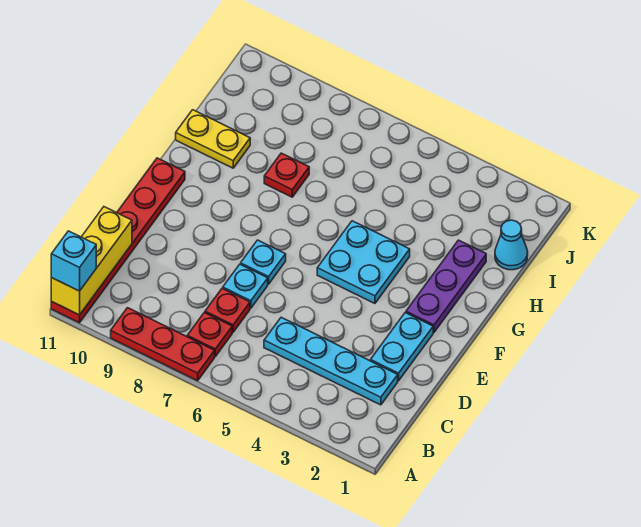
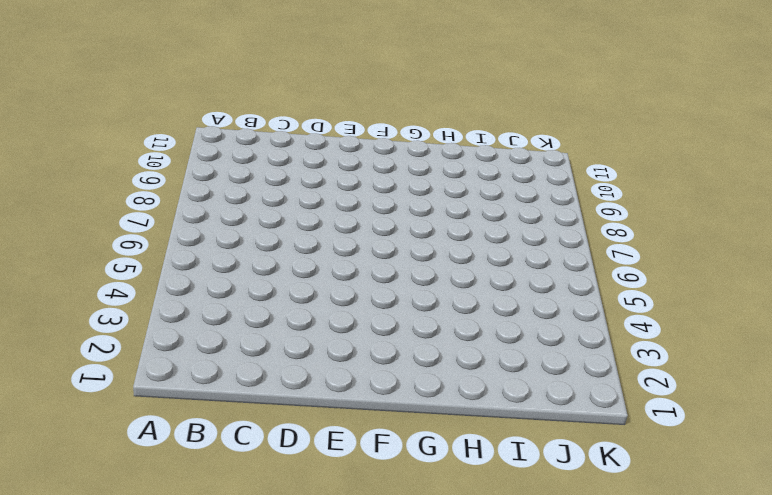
none -> red plate A7:A9 level 1
none -> red plate A11:F11 level 1
none -> red plate B7 level 1

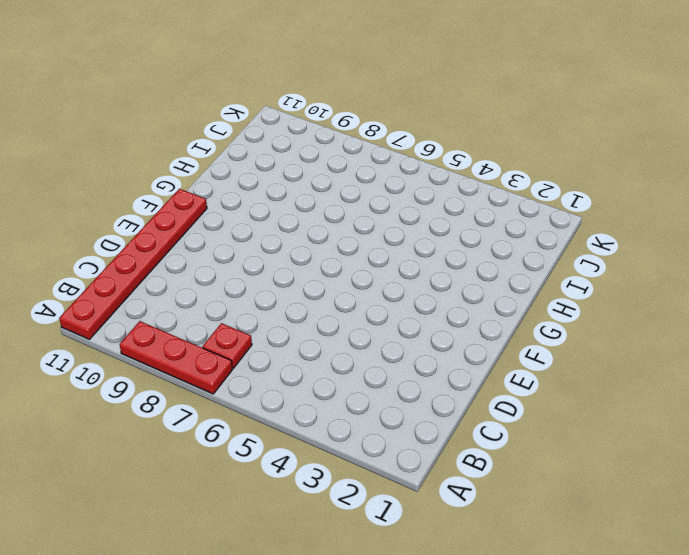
none -> cyan plate C2:C5 level 1
none -> red plate C7 level 1
none -> cyan plate D2:E2 level 1

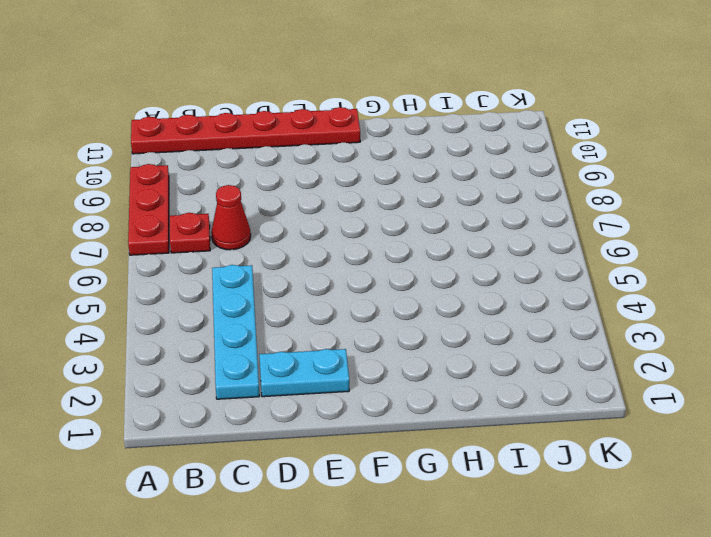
red cone C7 level 1 -> red plate C7 level 1
none -> cyan plate D7 level 1
none -> cyan plate E7 level 1
none -> purple plate F2:H2 level 1

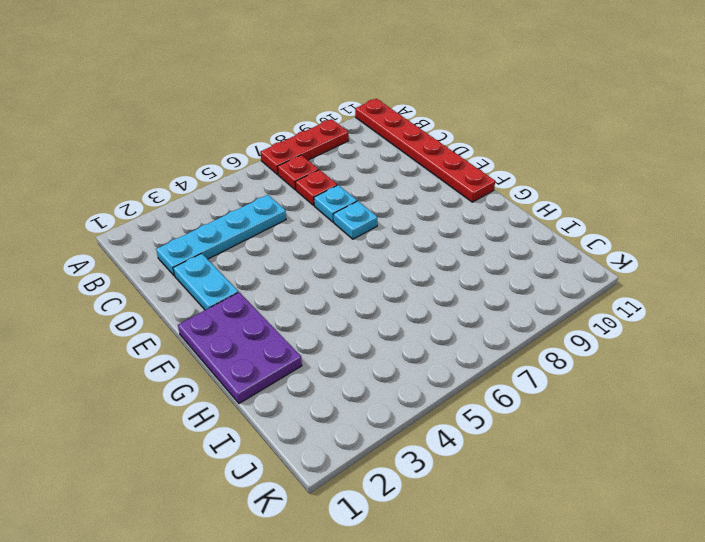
purple plate F1:H2 level 1 -> purple plate F2:H2 level 1
none -> cyan plate F4:G5 level 1
none -> red plate H8 level 1
none -> yellow plate H10:H11 level 1

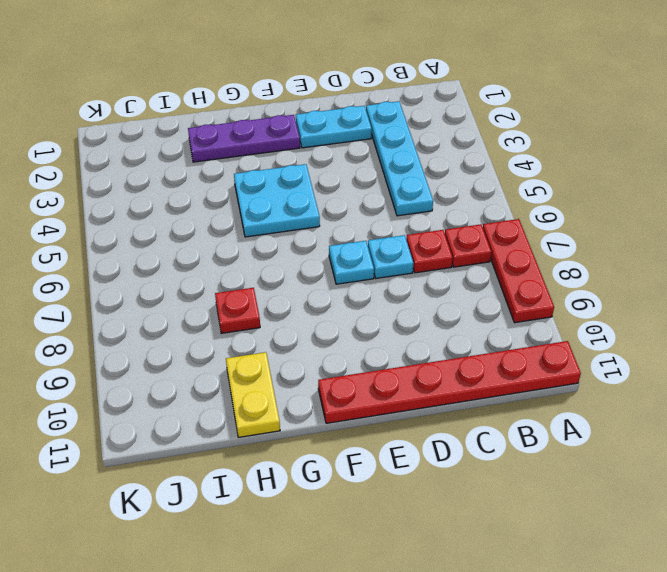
none -> cyan cone I1 level 1
none -> yellow brick A11:C11 level 2
none -> cyan brick A11 level 3

